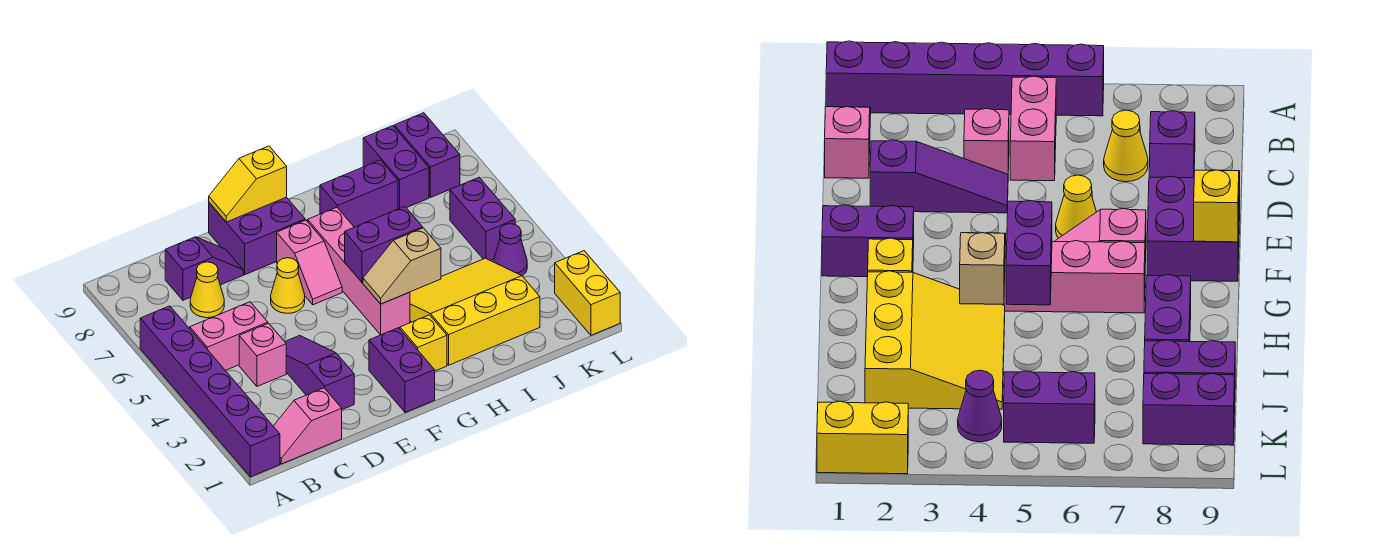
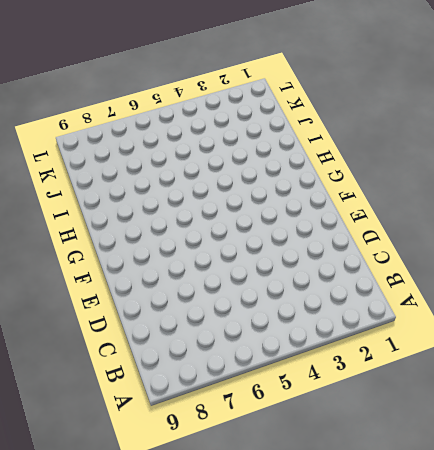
none -> purple brick A1:A6 level 1
none -> pink slope B1:C1 level 1 top C
none -> pink brick B5:C5 level 1

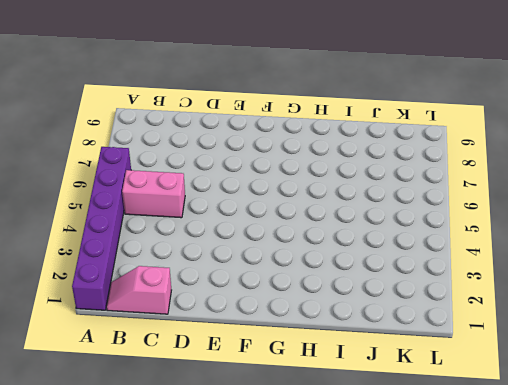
none -> pink brick C4 level 1
none -> yellow cone C7 level 1
none -> purple slope C8:D8 level 1 top C

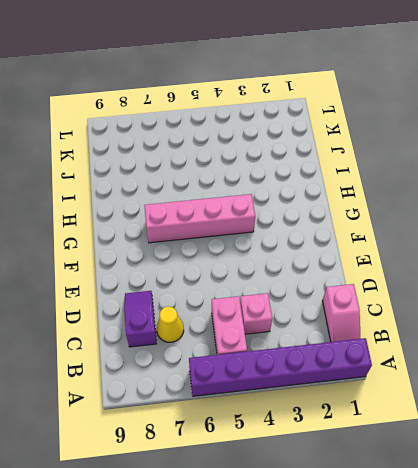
none -> purple slope D2:D4 level 1 top 2
none -> yellow cone E6 level 1
none -> purple brick E8:F9 level 1

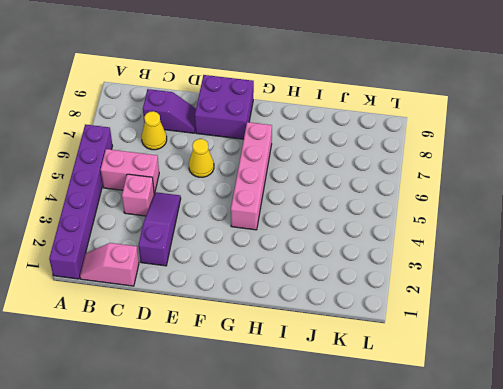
none -> purple brick F1:F2 level 1
none -> pink slope F6:F7 level 1 top 7
none -> yellow brick G2 level 1

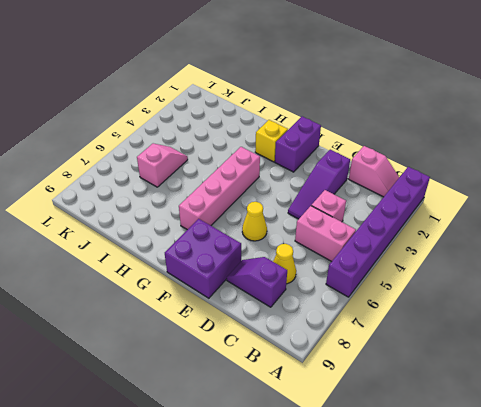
pink slope J5:J6 level 1 top 6 -> pink slope F6:F7 level 1 top 7
none -> yellow slope H2:J4 level 1 top 2
none -> purple brick H8:I8 level 1
none -> purple brick J8:J9 level 1

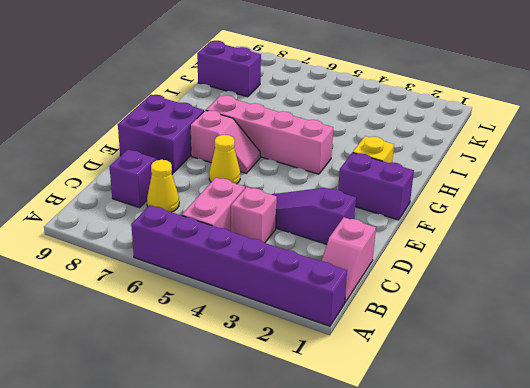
none -> yellow slope H2:J4 level 1 top 2
none -> purple brick H8:I8 level 1
none -> purple cone K4 level 1

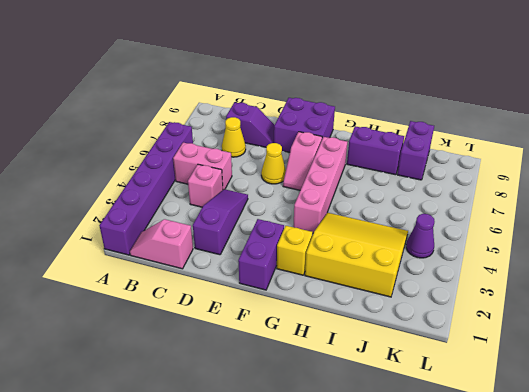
none -> purple brick K5:K6 level 1
none -> purple brick K8:K9 level 1
none -> yellow brick L1:L2 level 1

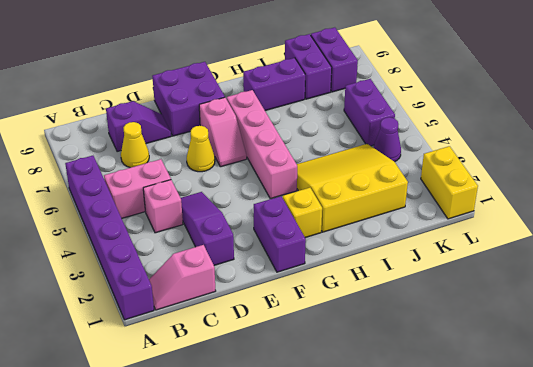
none -> yellow slope E9:F9 level 2 top F
none -> tan slope G4:H4 level 2 top H
none -> purple brick G5:H5 level 2

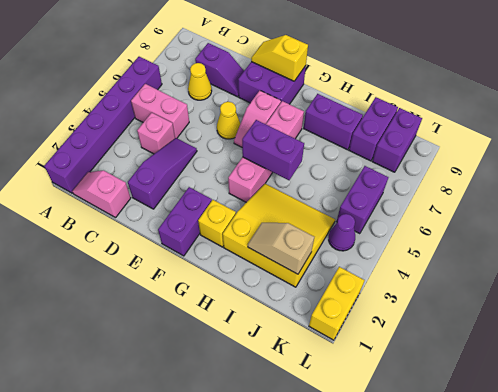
tan slope I2:J2 level 2 top J -> tan slope G4:H4 level 2 top H

